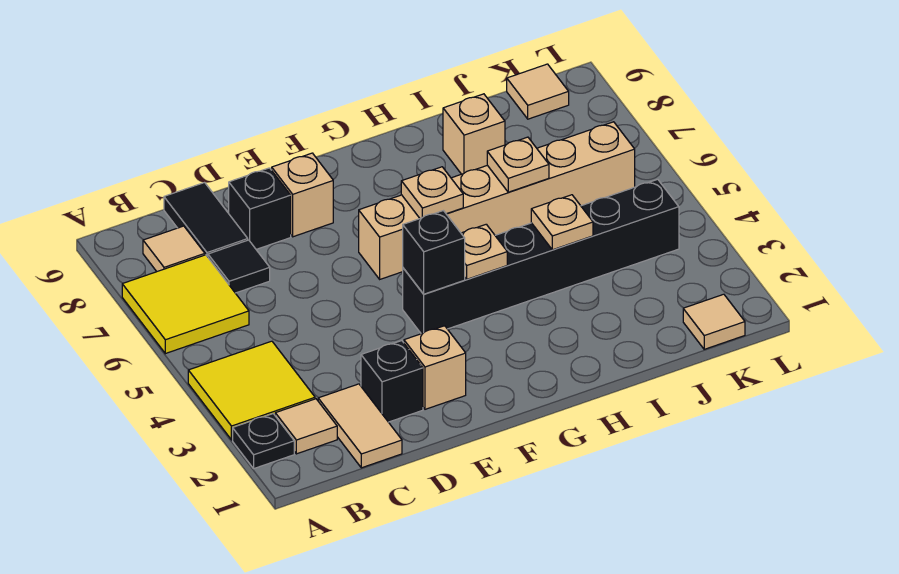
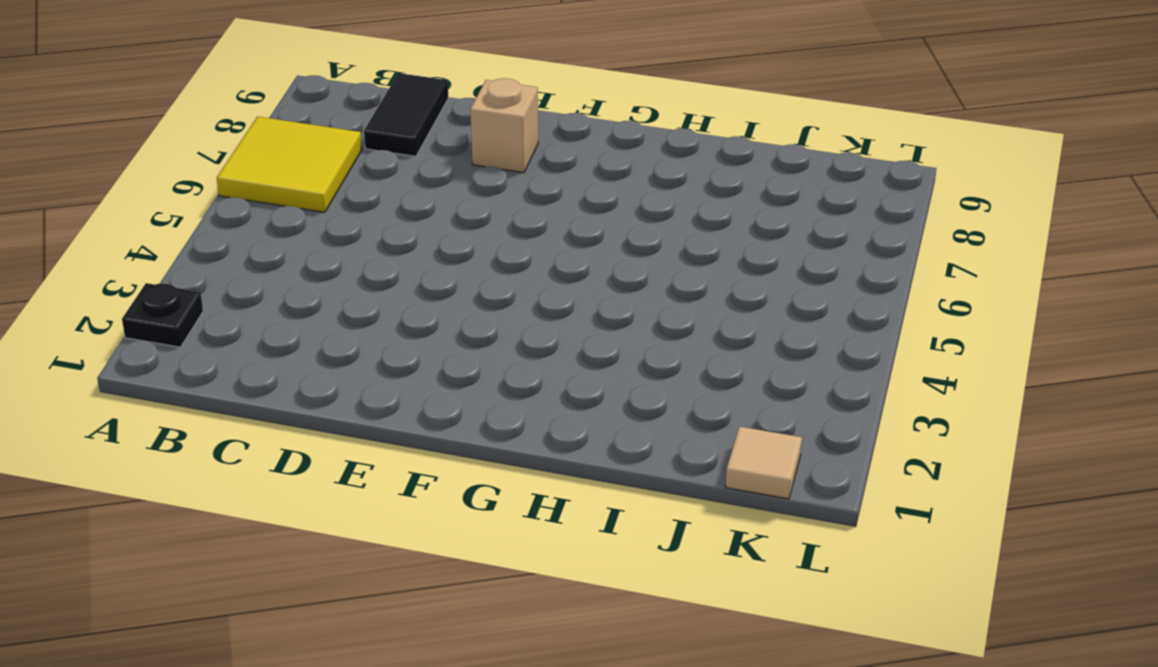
none -> yellow tile A3:B4 level 1
none -> tan tile B2 level 1
none -> tan tile B8 level 1

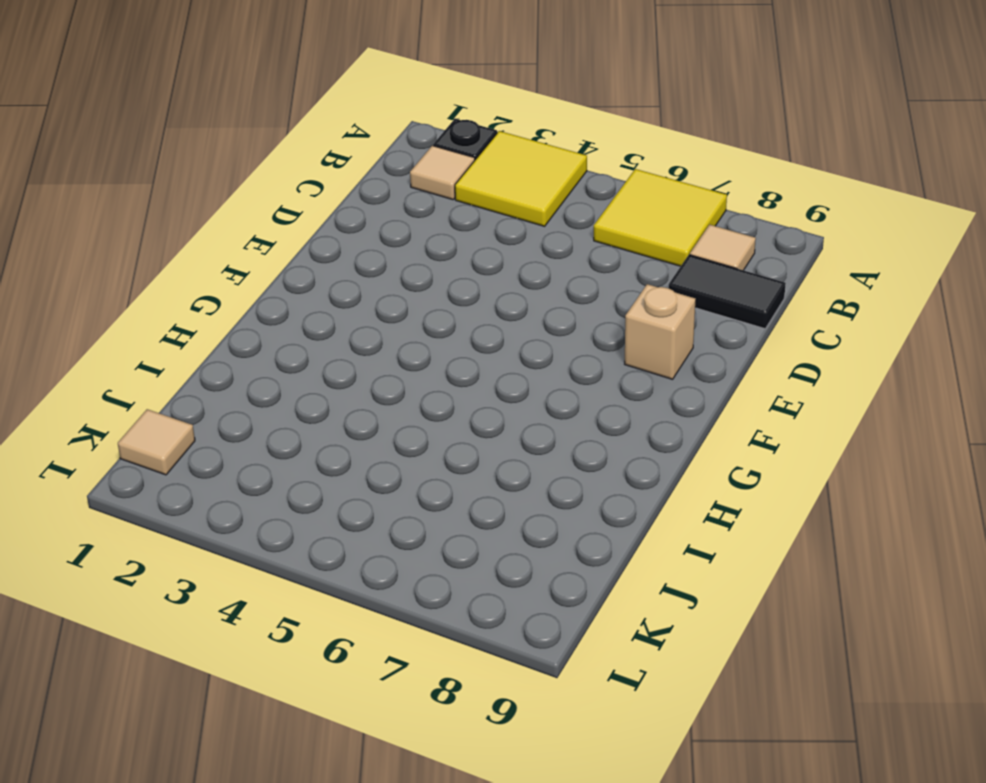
none -> tan tile C1:C2 level 1
none -> black tile C7 level 1
none -> black brick D2 level 1

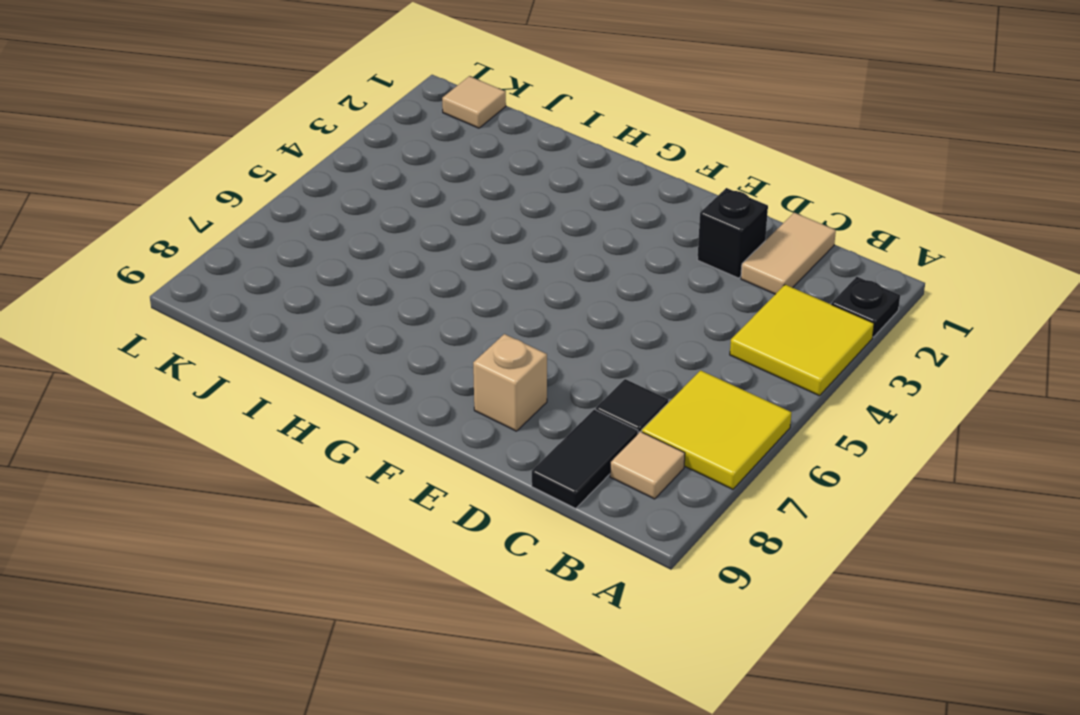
none -> tan tile B2 level 1
none -> black brick D8 level 1
none -> tan brick E2 level 1

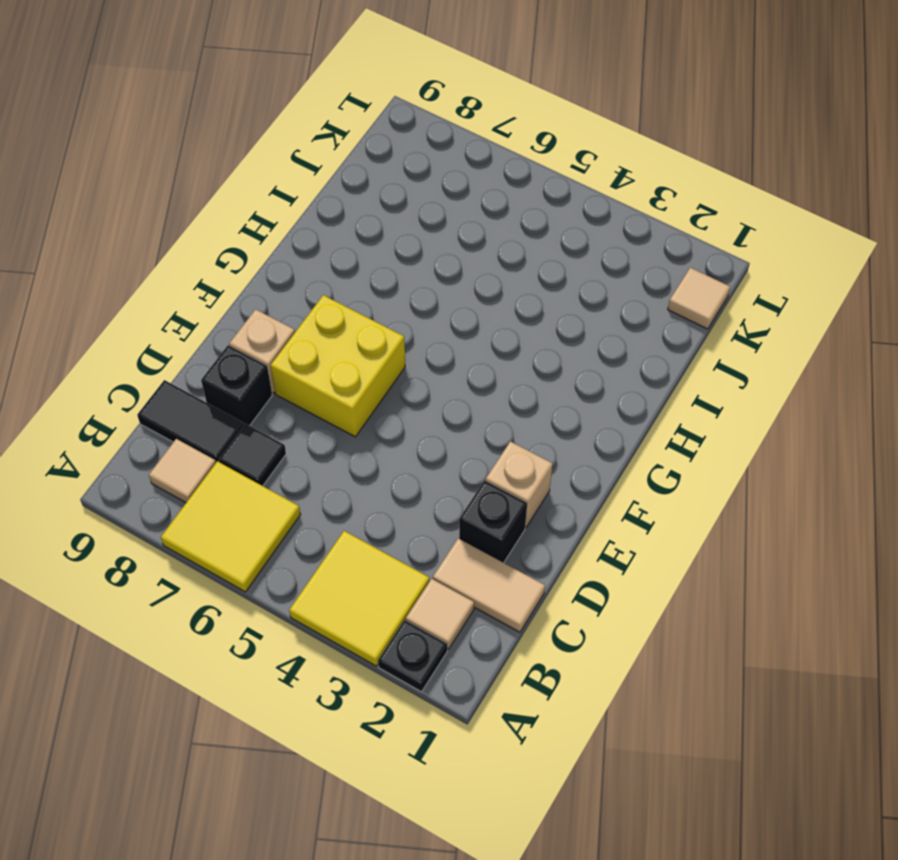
yellow brick E6:F7 level 1 -> tan brick F6:K6 level 1
none -> black brick F4:K4 level 1
none -> tan brick I8 level 1
none -> tan tile K9 level 1

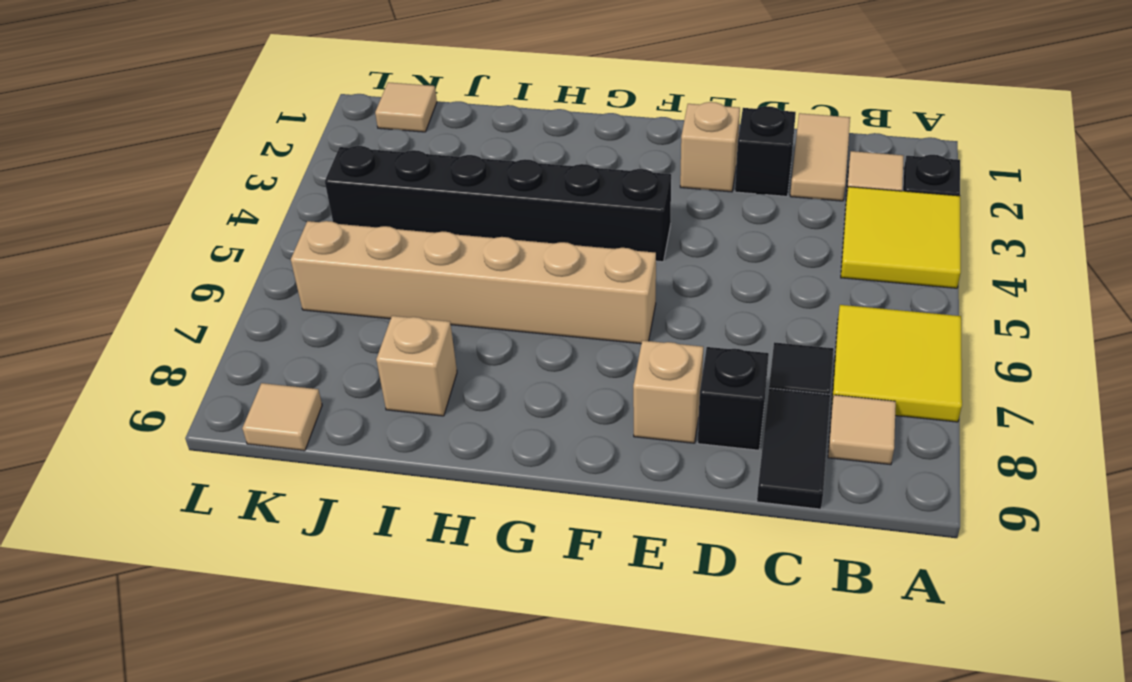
none -> black brick F4 level 2
none -> tan plate G4 level 2
none -> tan plate G6 level 2

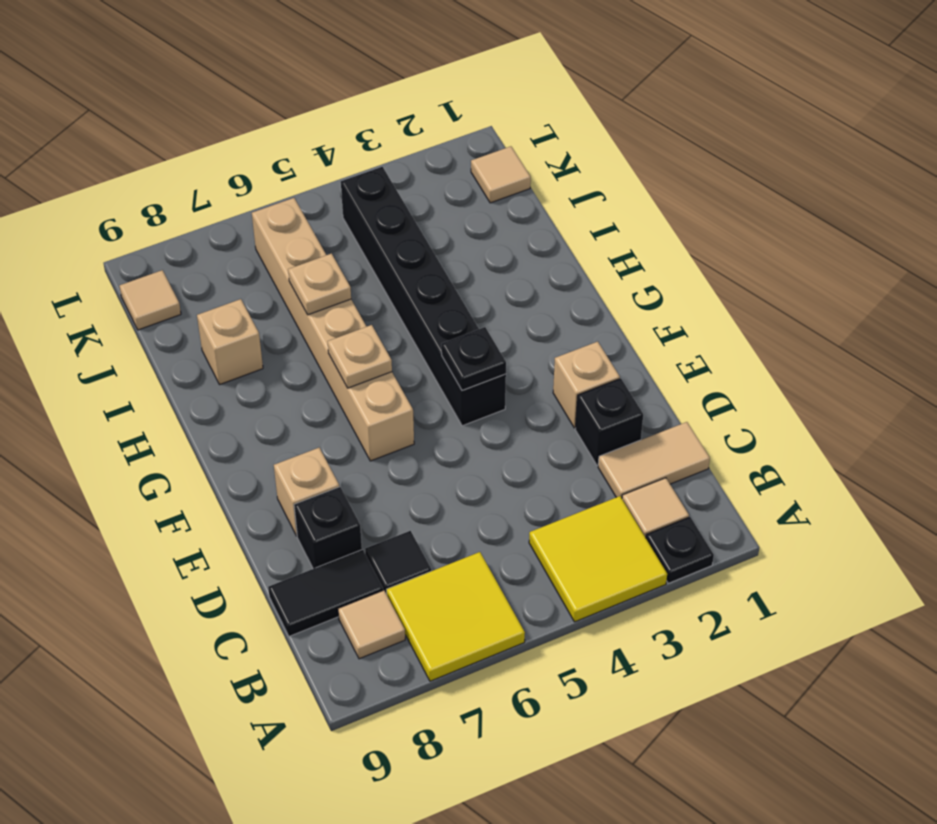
black plate F4 level 2 -> black brick F4 level 2
none -> tan plate G4 level 2
none -> tan plate I4 level 2

